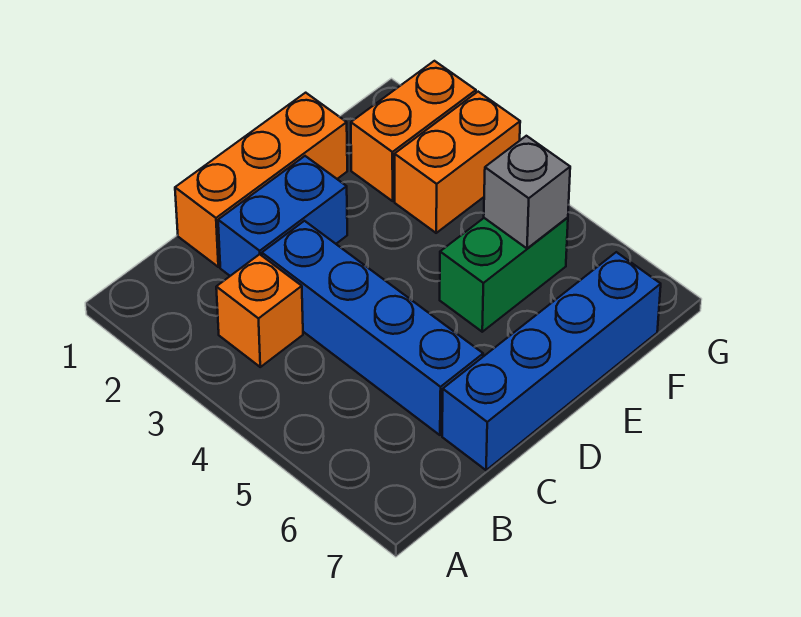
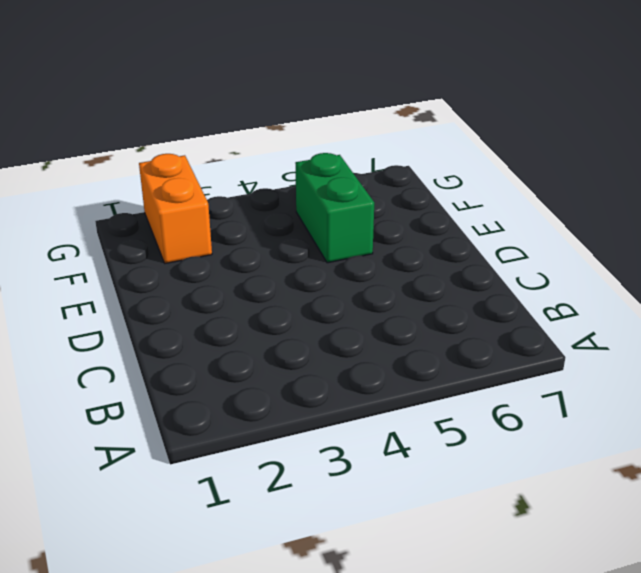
none -> orange brick B3 level 1
none -> orange brick C1:E1 level 1

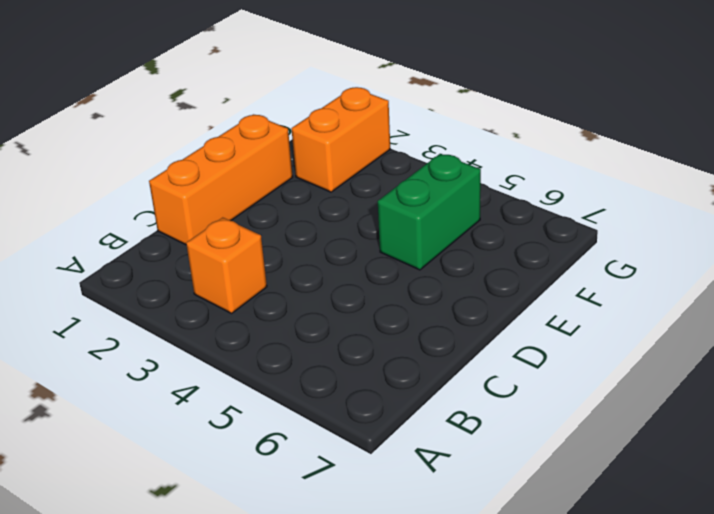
none -> blue brick C2:D2 level 1
none -> blue brick C3:C6 level 1

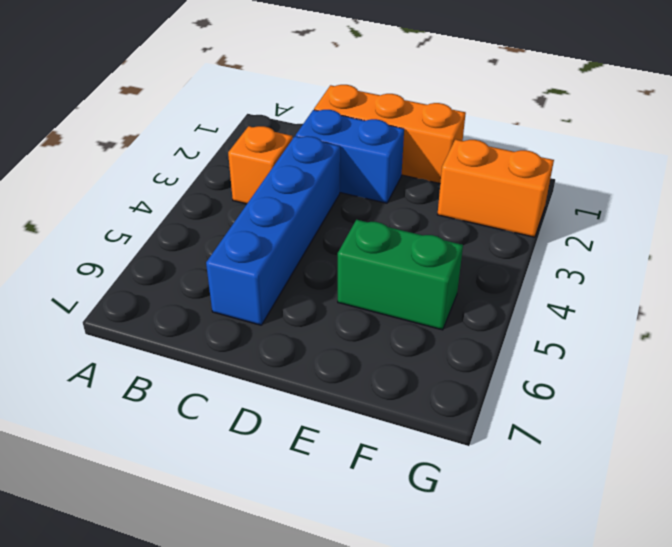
none -> blue brick C7:F7 level 1
none -> orange brick F3:G3 level 1

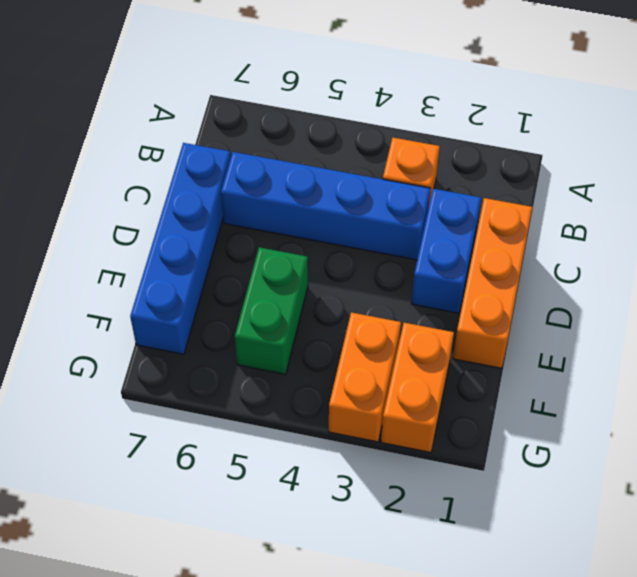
none -> grey brick F5 level 2

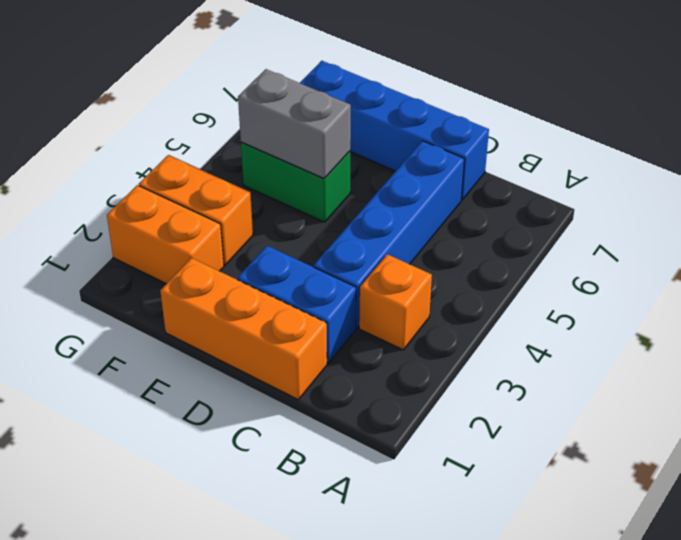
grey brick E5:F5 level 2 -> grey brick F5 level 2

